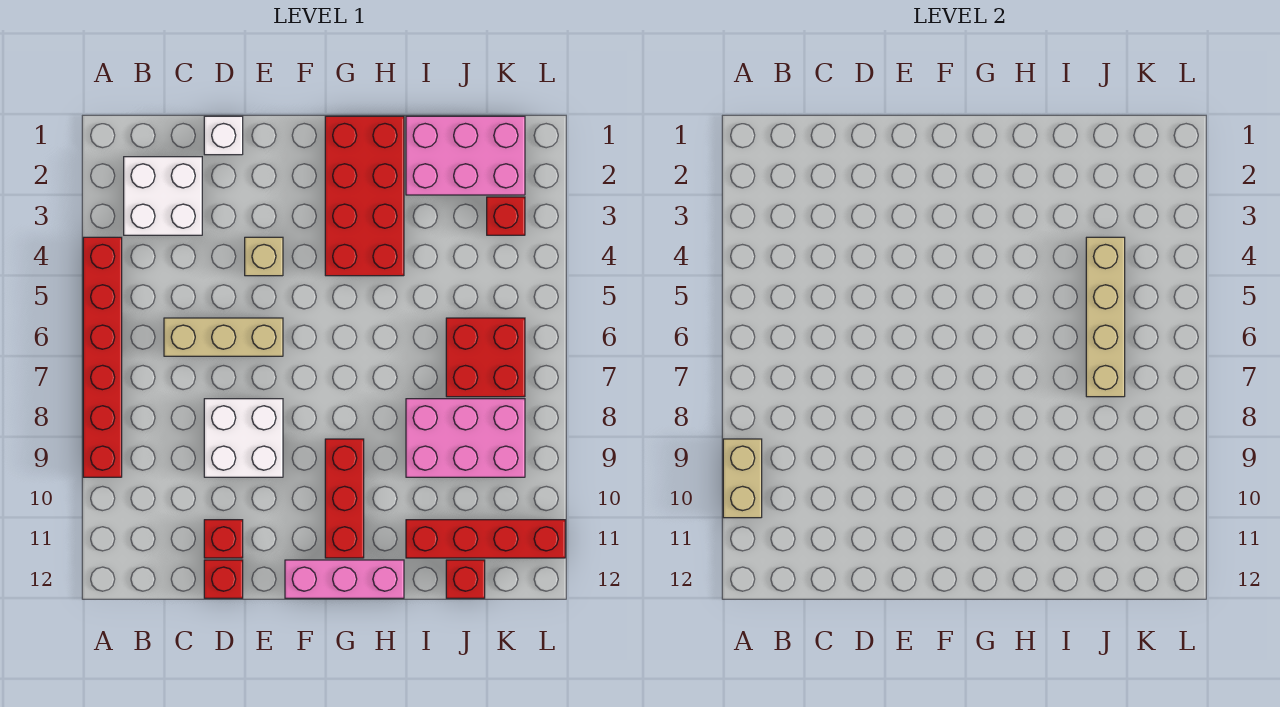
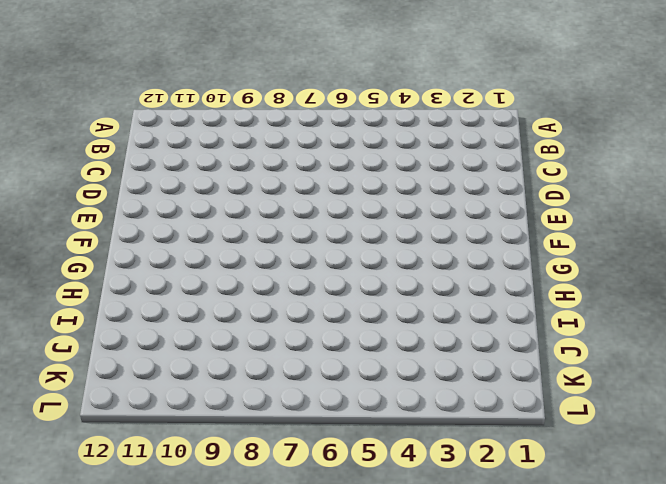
none -> red brick A4:A9 level 1
none -> white brick B2:C3 level 1
none -> tan brick C6:E6 level 1

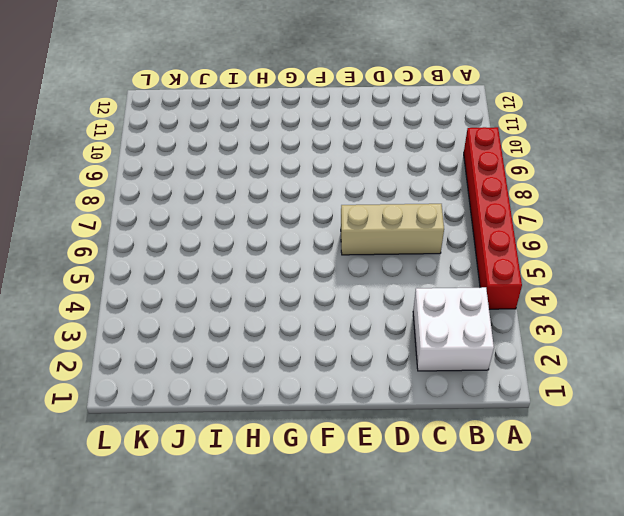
none -> white brick D1 level 1
none -> white brick D8:E9 level 1
none -> red brick D11 level 1

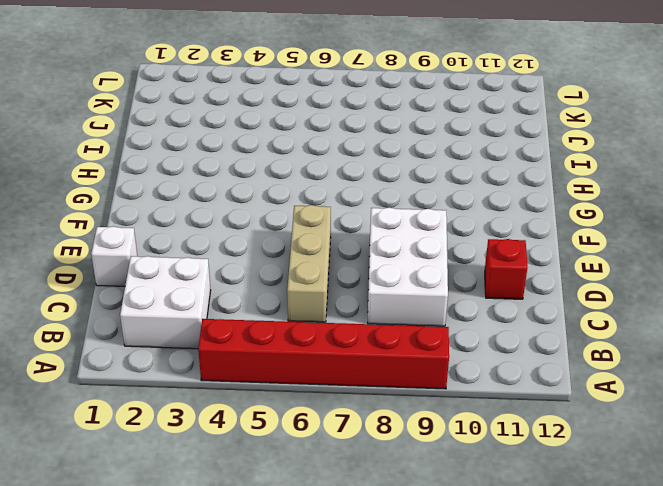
white brick C8:E9 level 1 -> white brick D8:E9 level 1
none -> red brick D12 level 1
none -> tan brick E4 level 1
none -> pink brick F12:H12 level 1

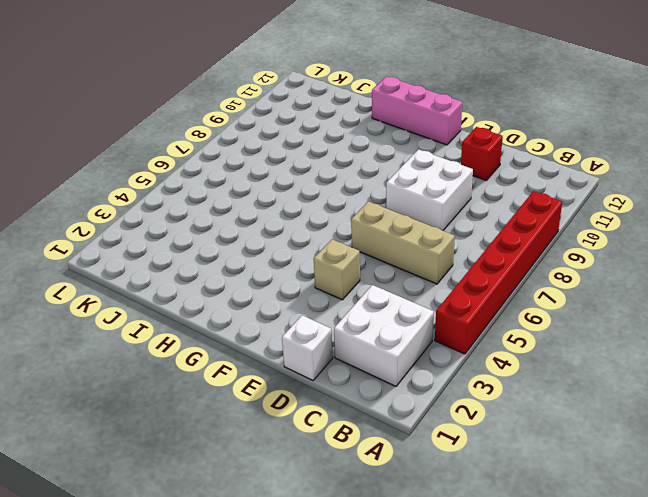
none -> red brick D12 level 1
none -> red brick G1:H4 level 1
none -> red brick G9:G11 level 1

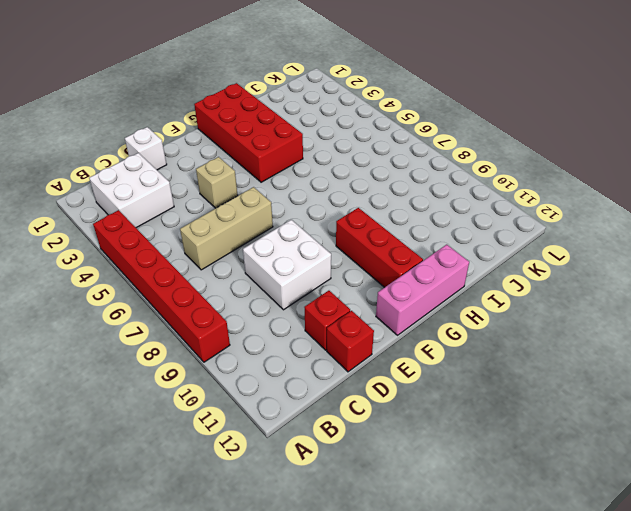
none -> pink brick I1:K2 level 1
none -> pink brick I8:K9 level 1
none -> red brick I11:L11 level 1

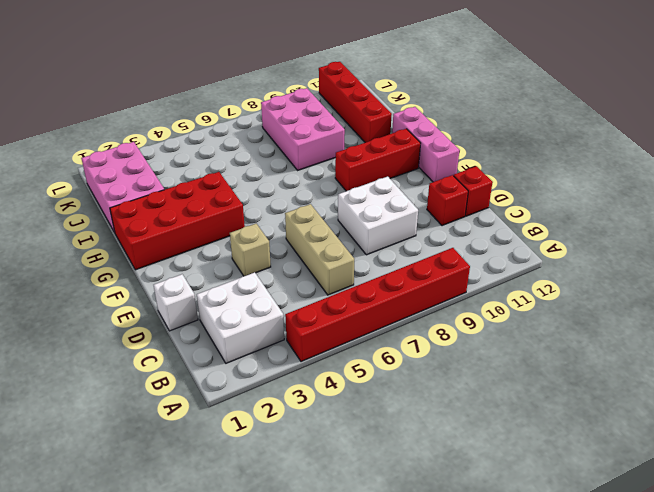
none -> red brick J6:K7 level 1
none -> red brick J12 level 1
none -> red brick K3 level 1

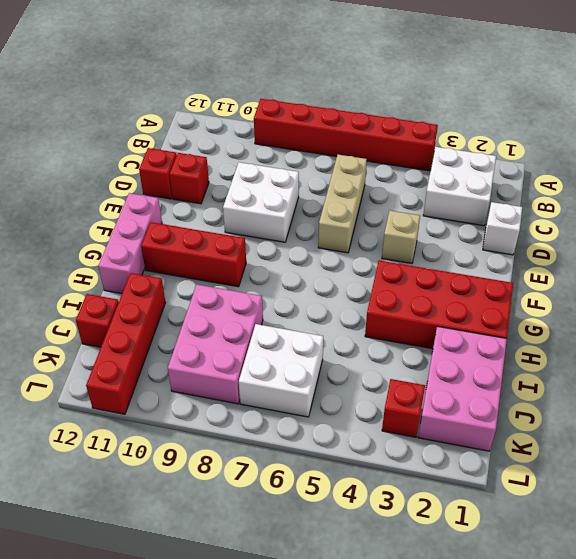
white brick J6:K7 level 1 -> red brick J6:K7 level 1
none -> tan brick A9:A10 level 2
none -> tan brick J4:J7 level 2

